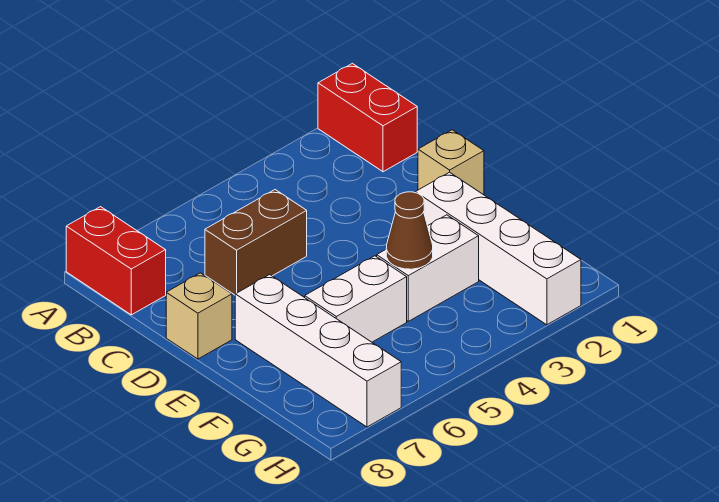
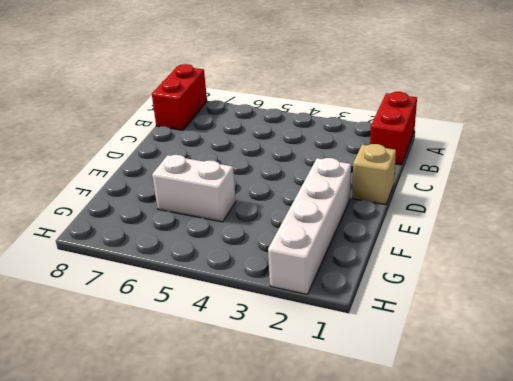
none -> brown brick C5:C6 level 1
none -> tan brick D8 level 1

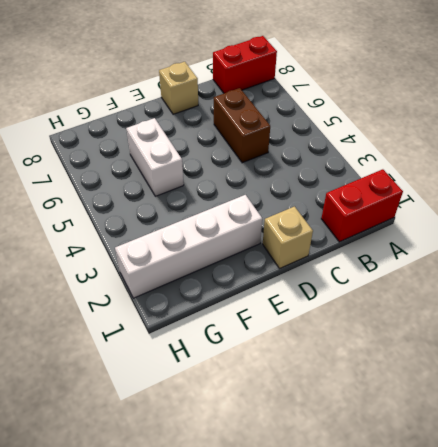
none -> white brick E7:H7 level 1
none -> white brick F3:F4 level 1

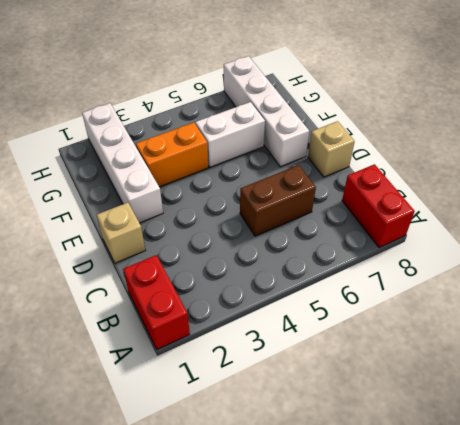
orange brick F3:F4 level 1 -> white brick F3:F4 level 1
none -> brown cone F4 level 2

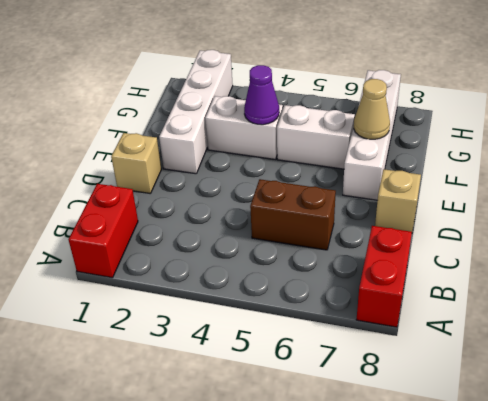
purple cone F4 level 2 -> brown cone F4 level 2
tan cone F7 level 2 -> none

